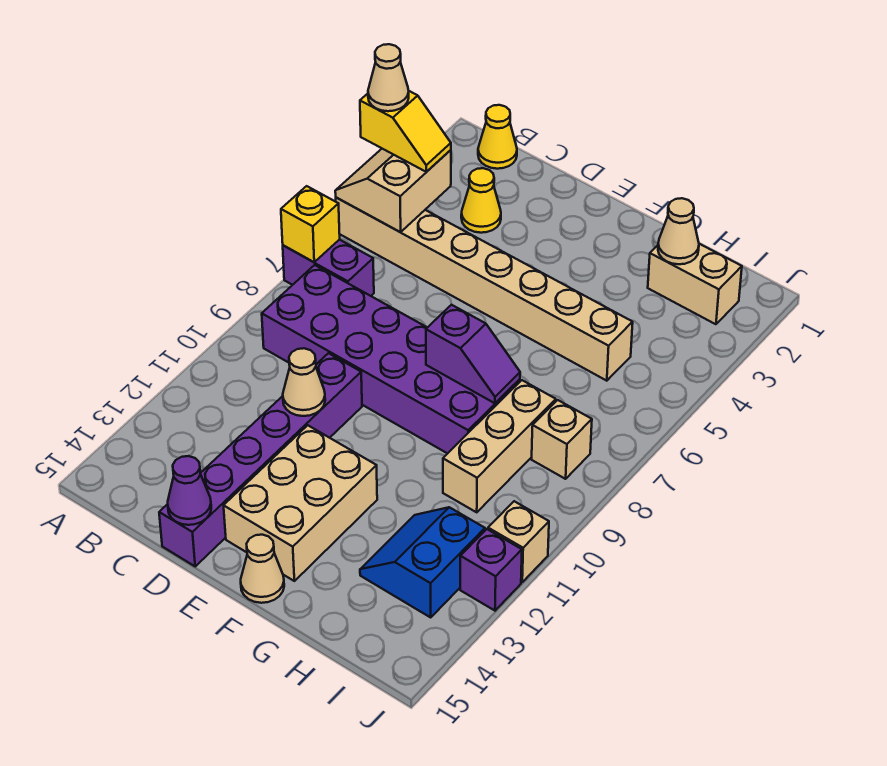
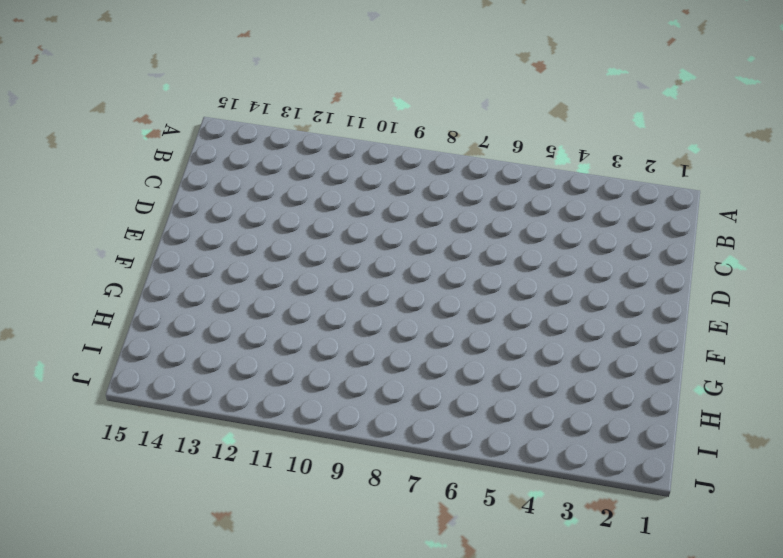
none -> tan brick A5:H5 level 1
none -> purple brick A7:B7 level 1
none -> yellow cone B1 level 1

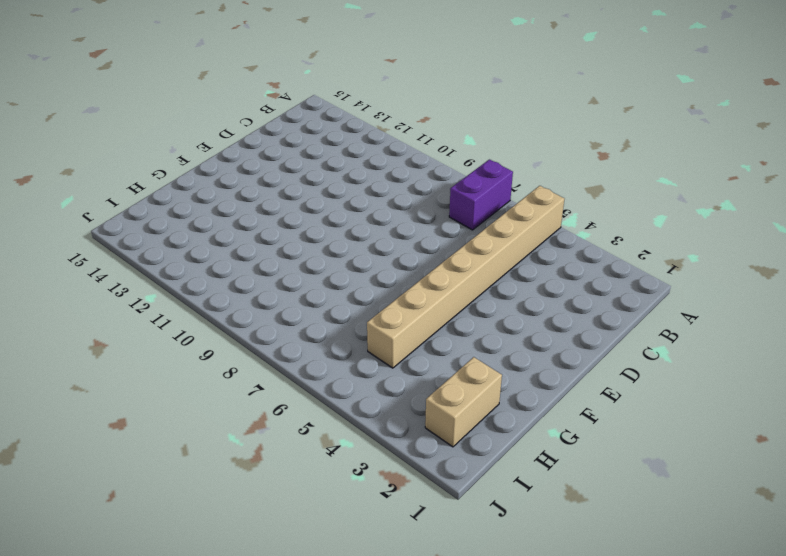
none -> yellow cone B1 level 1
none -> purple brick B8:G9 level 1
none -> yellow cone C3 level 1

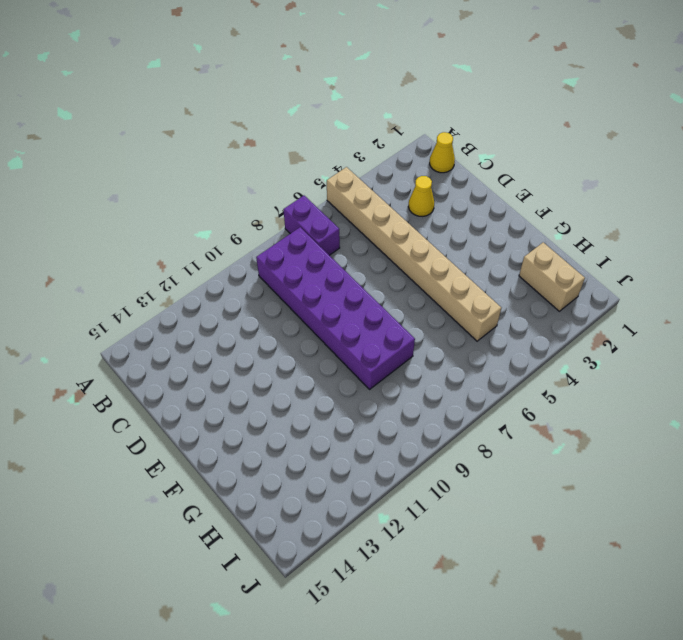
none -> purple brick D10:D15 level 1
none -> tan brick E12:F14 level 1
none -> tan cone F15 level 1

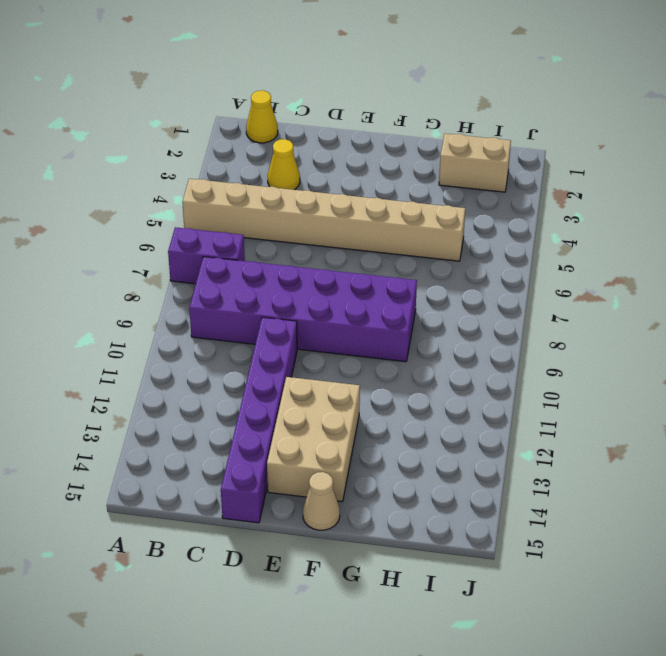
none -> tan brick H8:H10 level 1
none -> blue slope H12:I13 level 1 top I
none -> tan brick I8 level 1

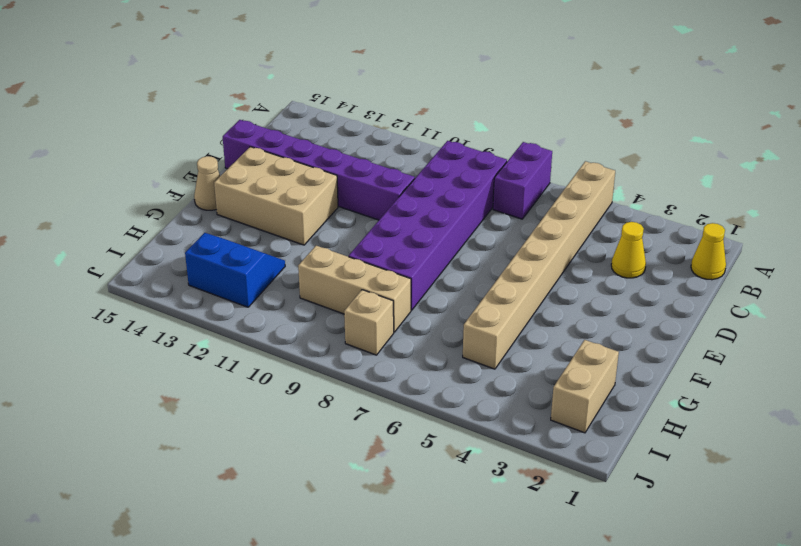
none -> tan brick J11 level 1
none -> purple brick J12 level 1
none -> tan slope A4:B5 level 2 top B

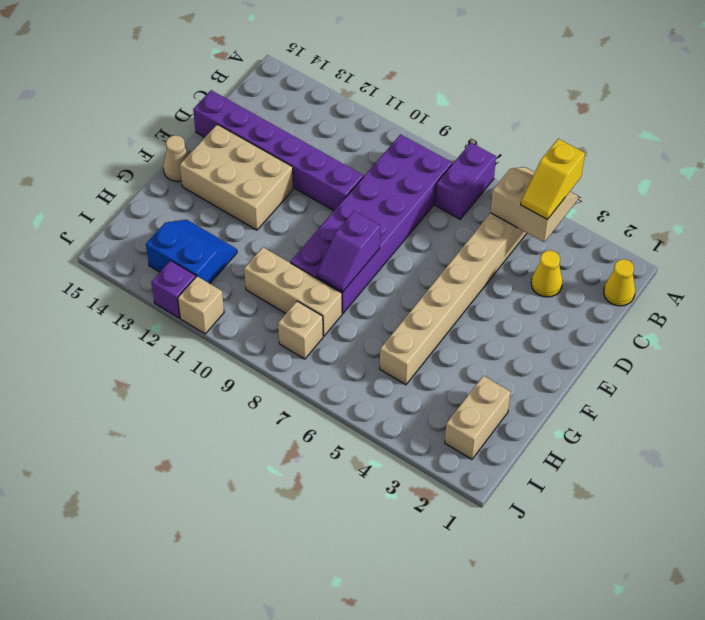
none -> yellow brick A7 level 2
none -> tan cone D11 level 2
none -> purple cone D15 level 2

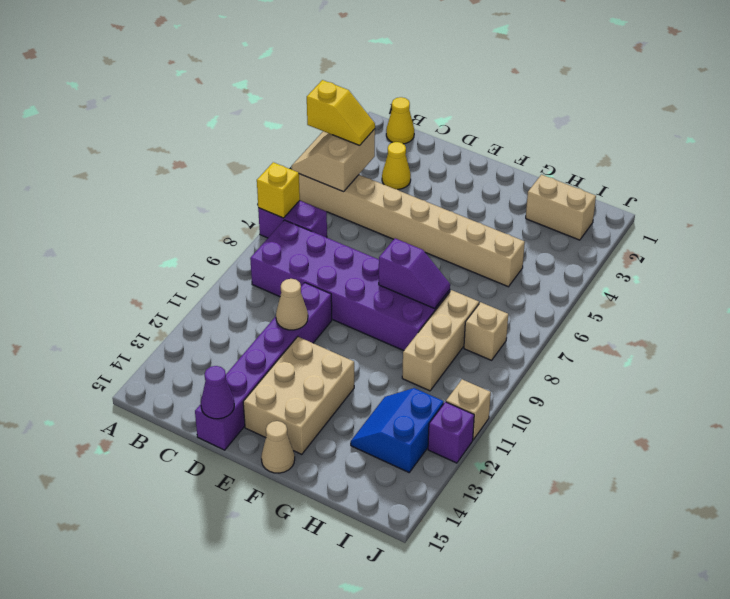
none -> tan cone H2 level 2
none -> tan cone A4 level 4

